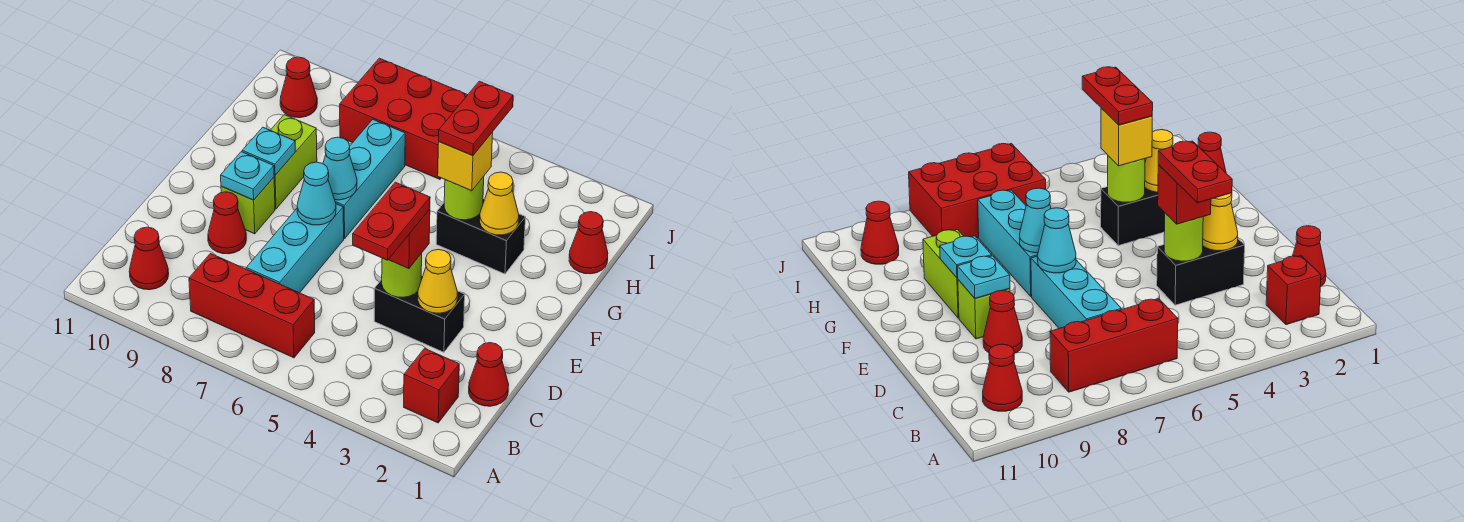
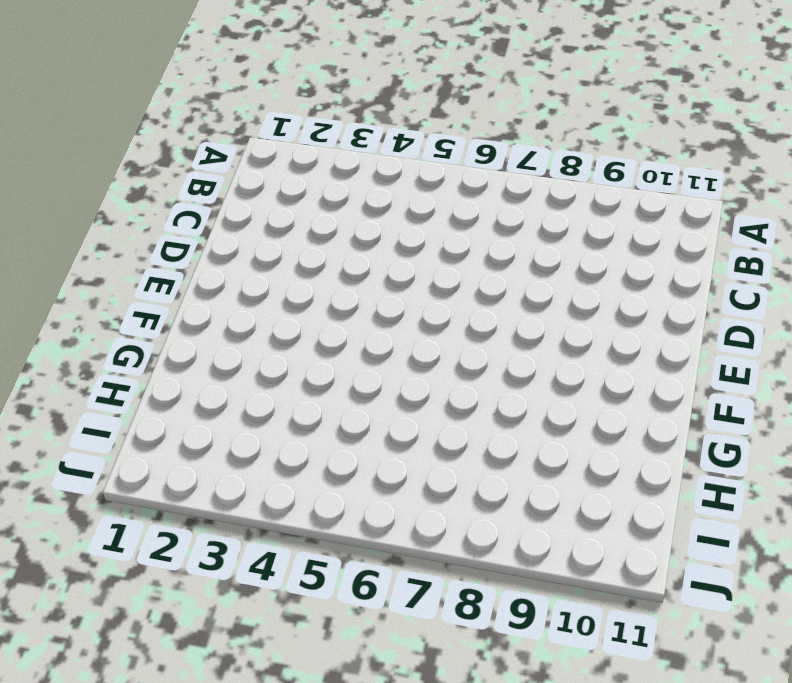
none -> red brick B2 level 1
none -> red brick B6:B8 level 1
none -> red cone B10 level 1

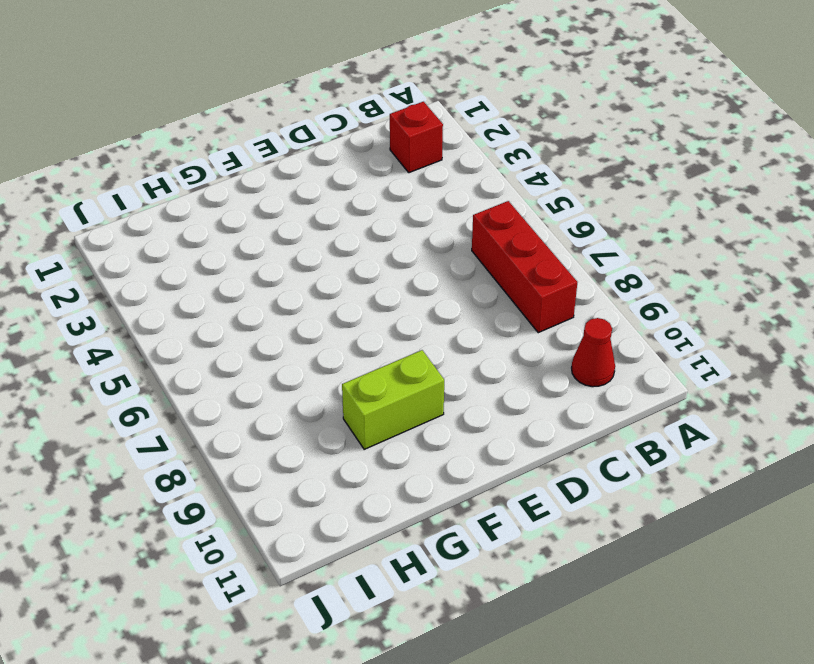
none -> red cone C1 level 1
none -> cyan brick C7:E7 level 1
none -> black brick D3:D4 level 1

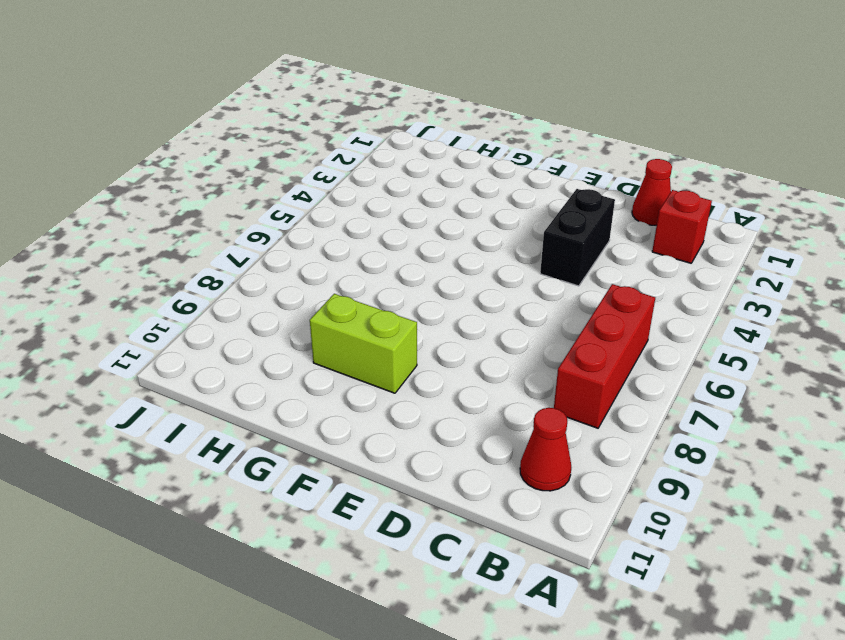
none -> cyan brick C7:E7 level 1
none -> red cone D9 level 1
none -> lime brick E9 level 1

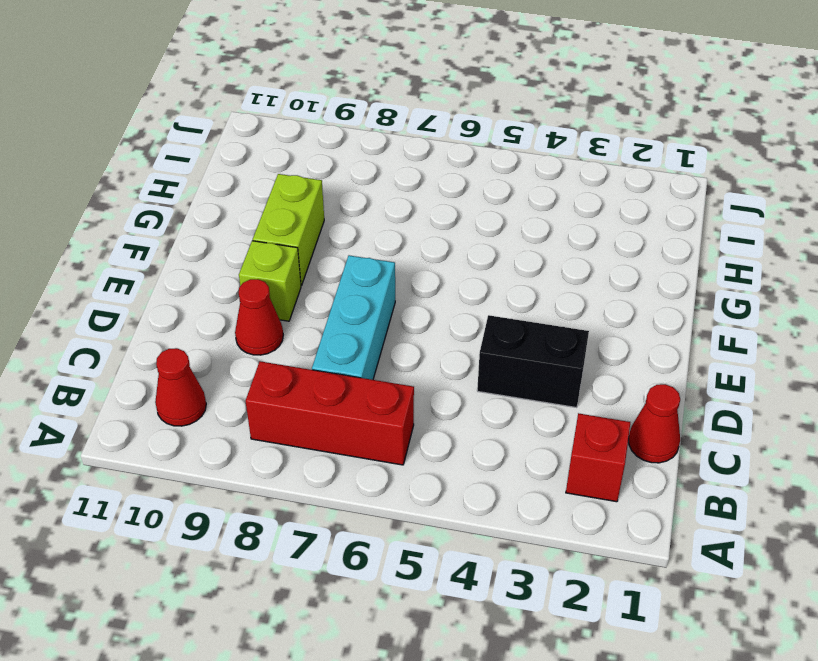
none -> cyan brick F7:H7 level 1
none -> black brick G3:G4 level 1
none -> red cone H1 level 1

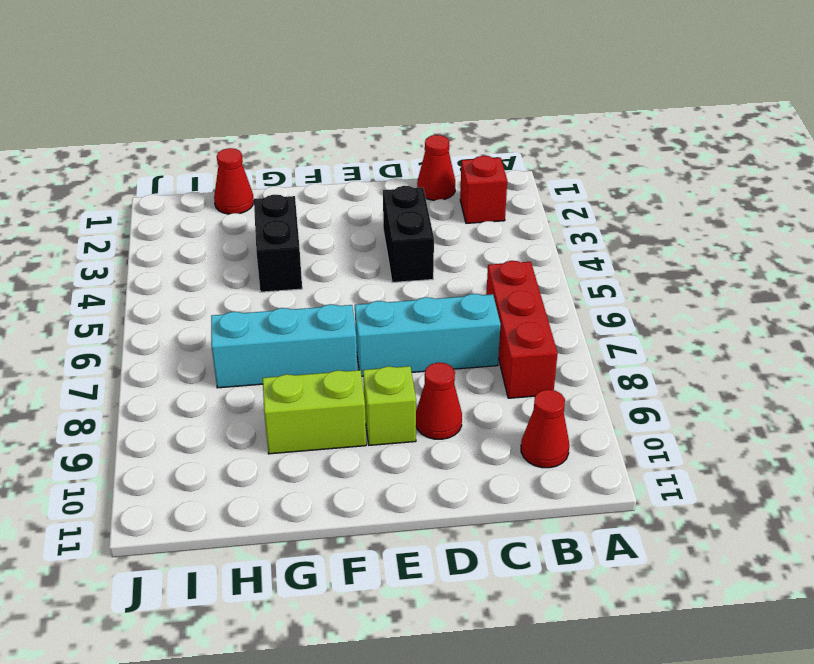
none -> red brick I6:J8 level 1
none -> red cone I10 level 1
none -> yellow cone D3 level 2

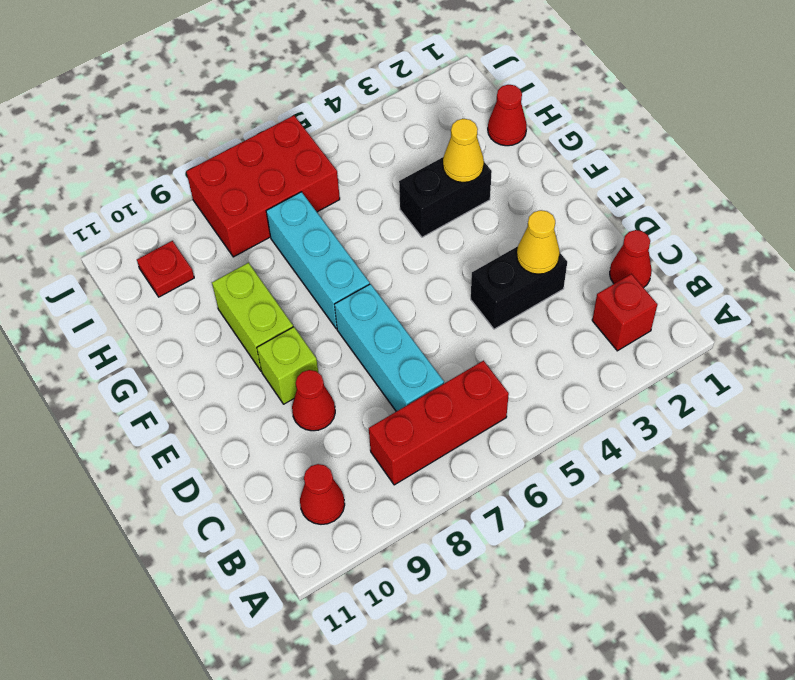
red plate I10 level 1 -> red cone I10 level 1
none -> lime round brick D4 level 2
none -> cyan cone E7 level 2
none -> cyan plate E9 level 2

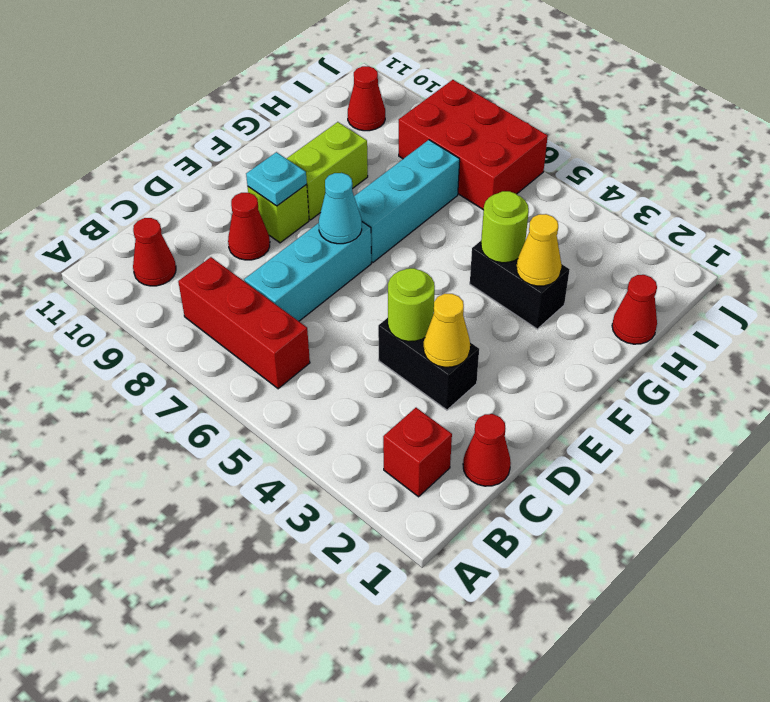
none -> cyan cone F7 level 2
none -> cyan plate F9 level 2
none -> red brick D4 level 3

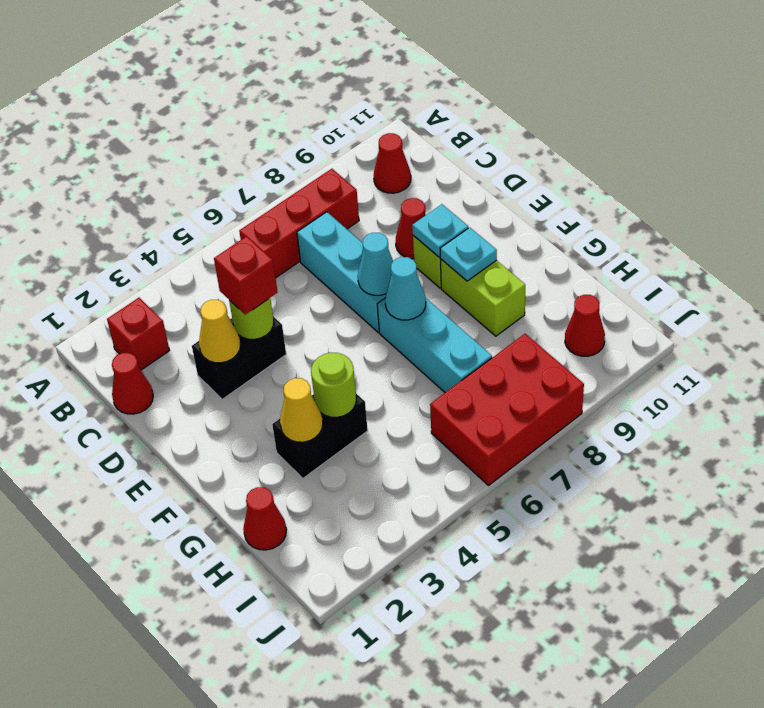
none -> yellow brick G4 level 3
none -> red plate C4:D4 level 4
none -> red plate G4:H4 level 4

